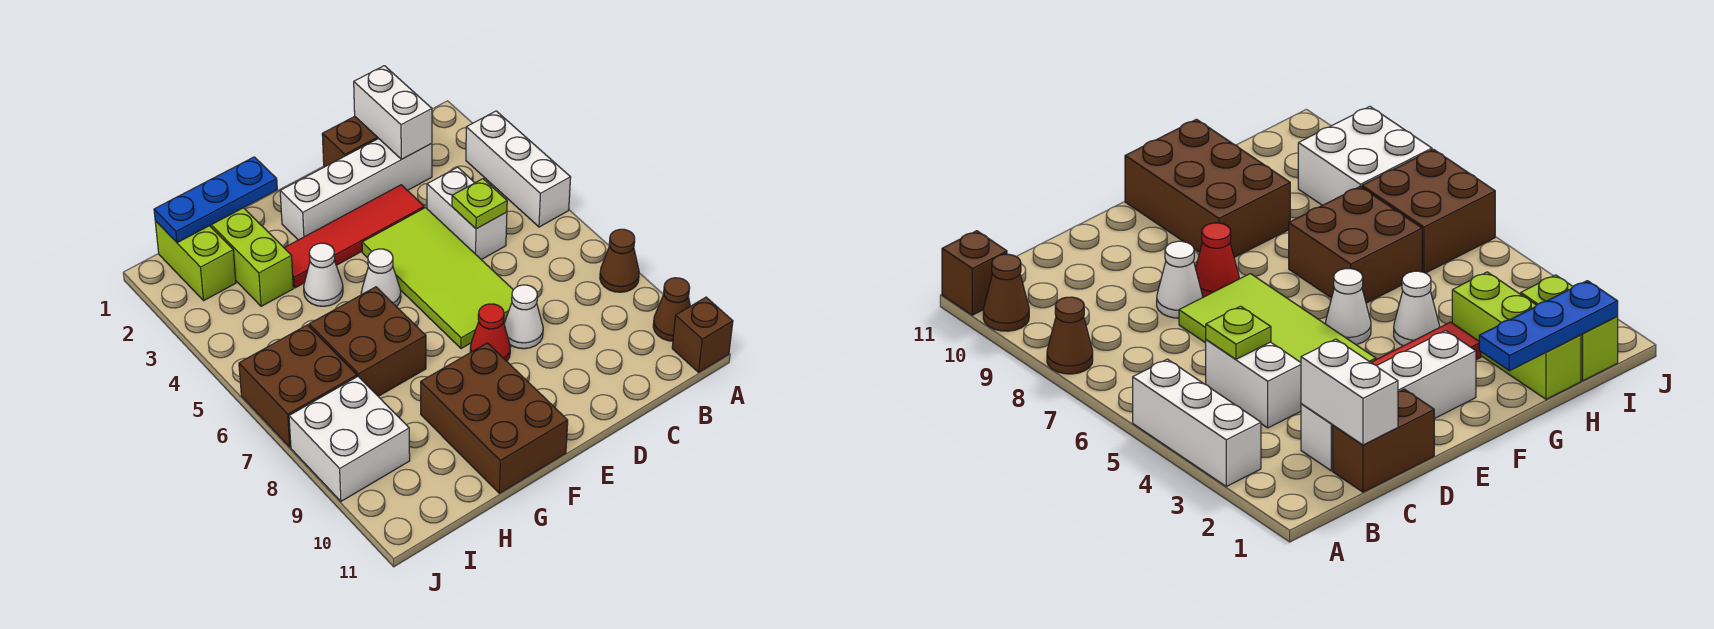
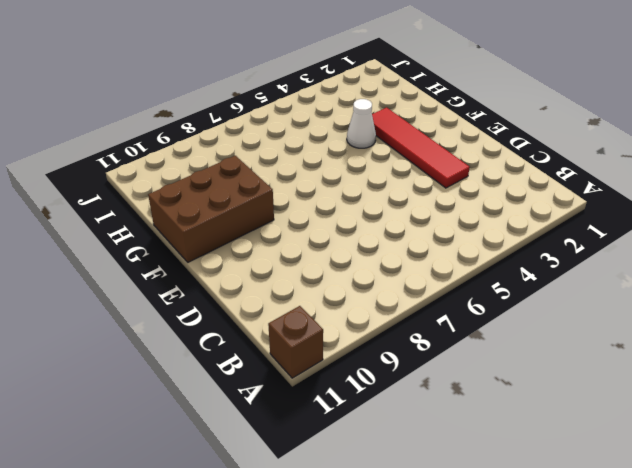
none -> white brick A3:A5 level 1
none -> brown cone A8 level 1
none -> brown cone A10 level 1

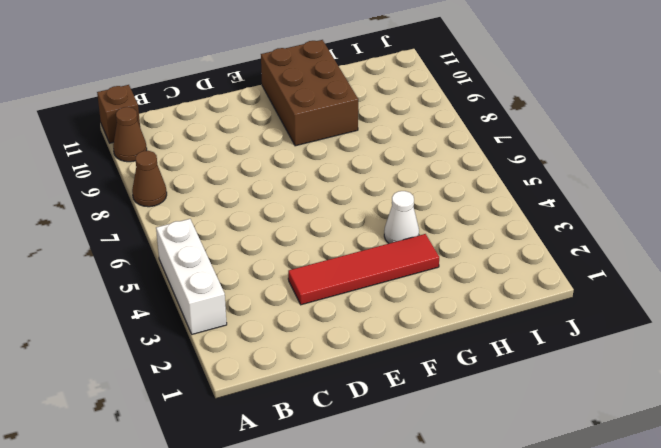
none -> brown brick C1:D1 level 1
none -> white brick C2:F2 level 1
none -> white brick C4:C5 level 1

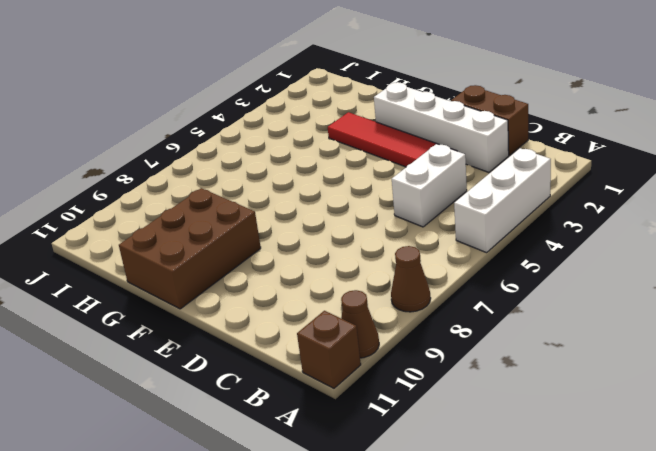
none -> lime tile D4:E7 level 1
none -> white cone D8 level 1
none -> red cone E8 level 1

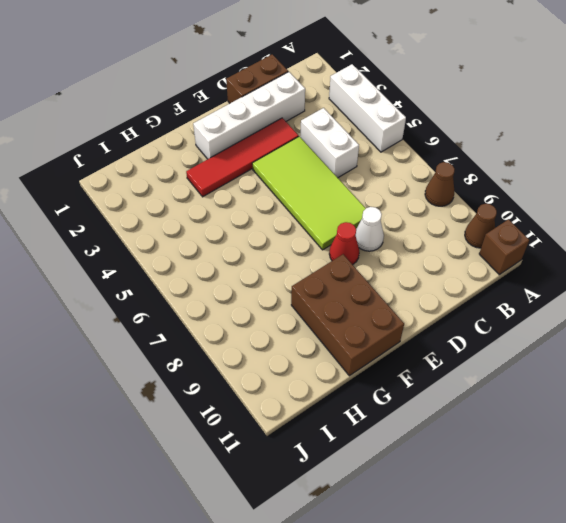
none -> white cone F5 level 1
none -> white cone G4 level 1
none -> brown brick G6:H7 level 1

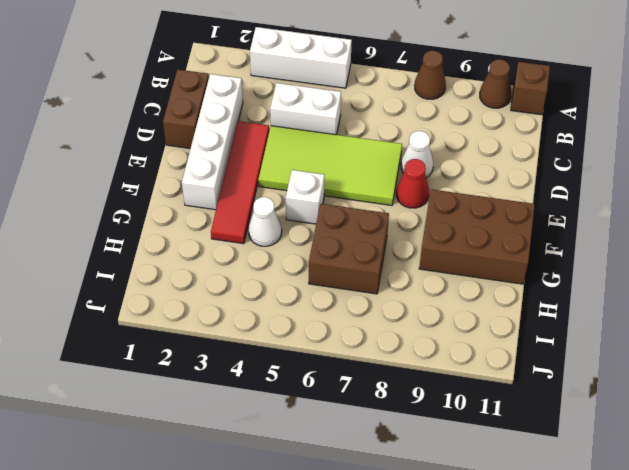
white brick F5 level 1 -> white cone F5 level 1
none -> lime brick H1:H3 level 1
none -> lime brick I1:I2 level 1
none -> brown brick I6:J7 level 1

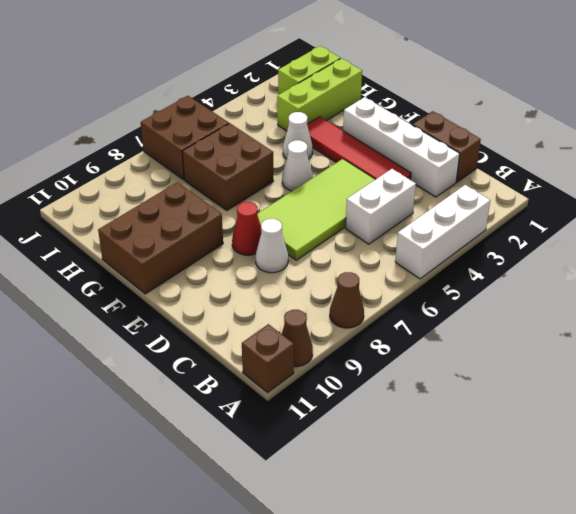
none -> white brick I8:J9 level 1
none -> white brick C1:C2 level 2
none -> lime plate C5 level 2

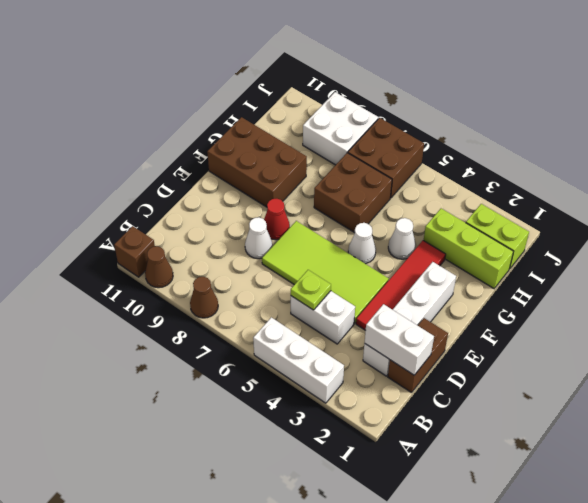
none -> blue plate G1:I1 level 2

